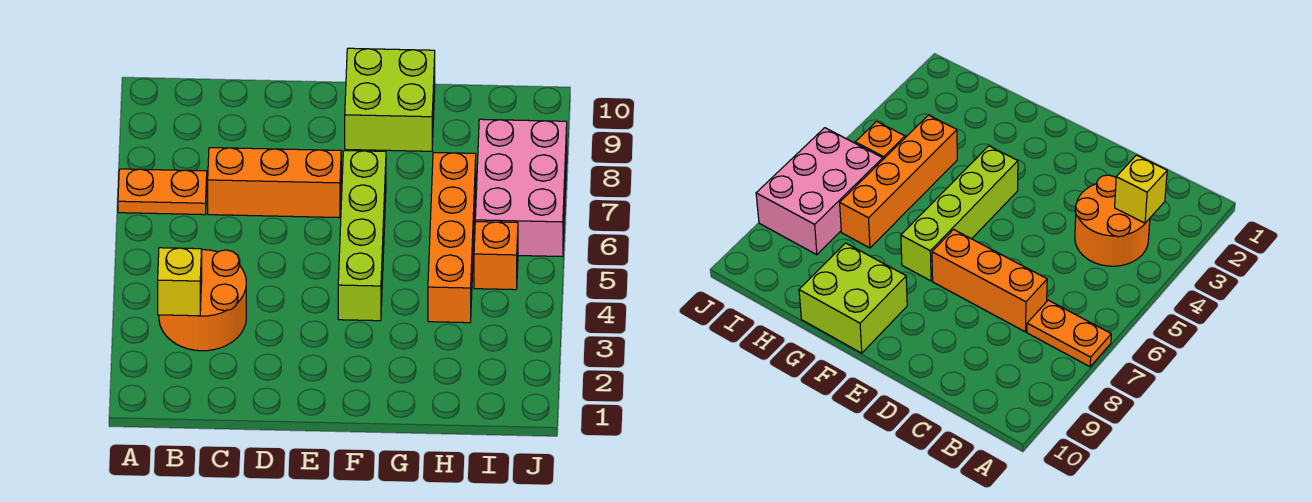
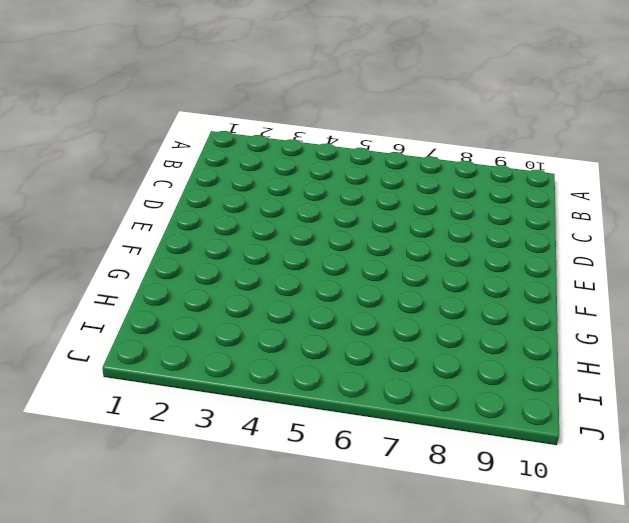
none -> orange plate A7:B7 level 1
none -> orange round brick B3:C4 level 1

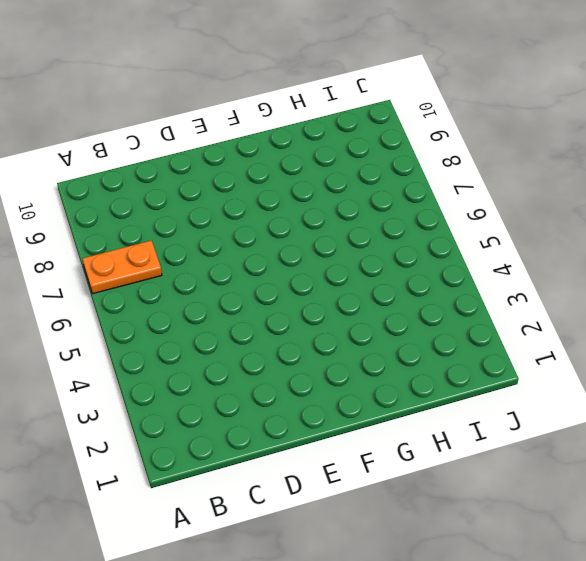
none -> orange round brick B3:C4 level 1
none -> orange brick C7:E7 level 1

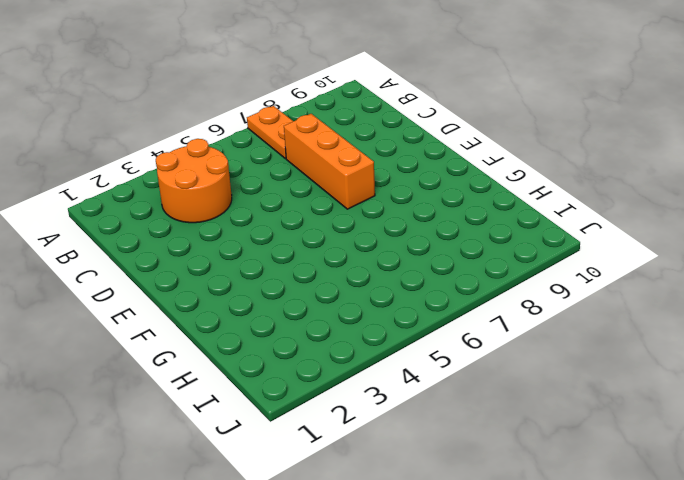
none -> lime brick F4:F7 level 1
none -> lime brick F9:G10 level 1

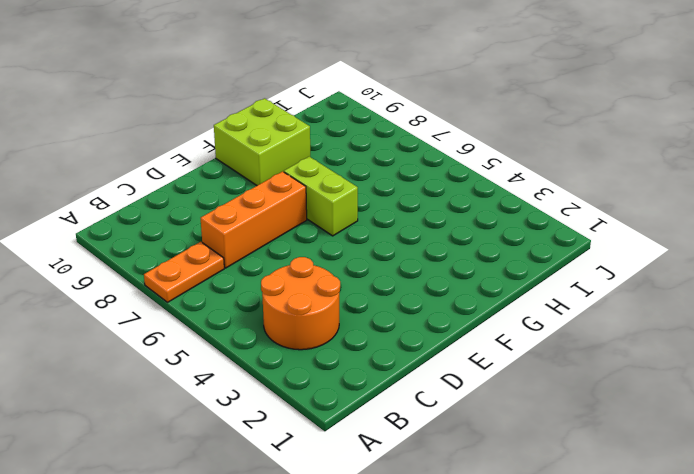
lime brick F6:F7 level 1 -> lime brick F4:F7 level 1
none -> orange brick H4:H7 level 1
none -> orange brick I5 level 1

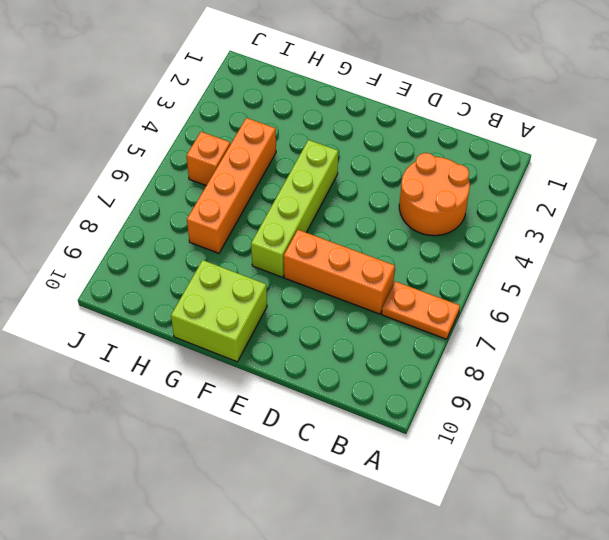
none -> pink brick I6:J8 level 1
none -> yellow brick B3 level 2

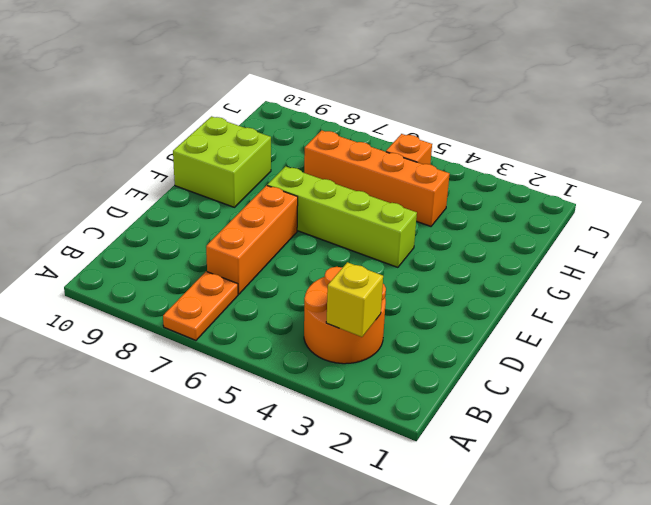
none -> pink brick I6:J8 level 1

